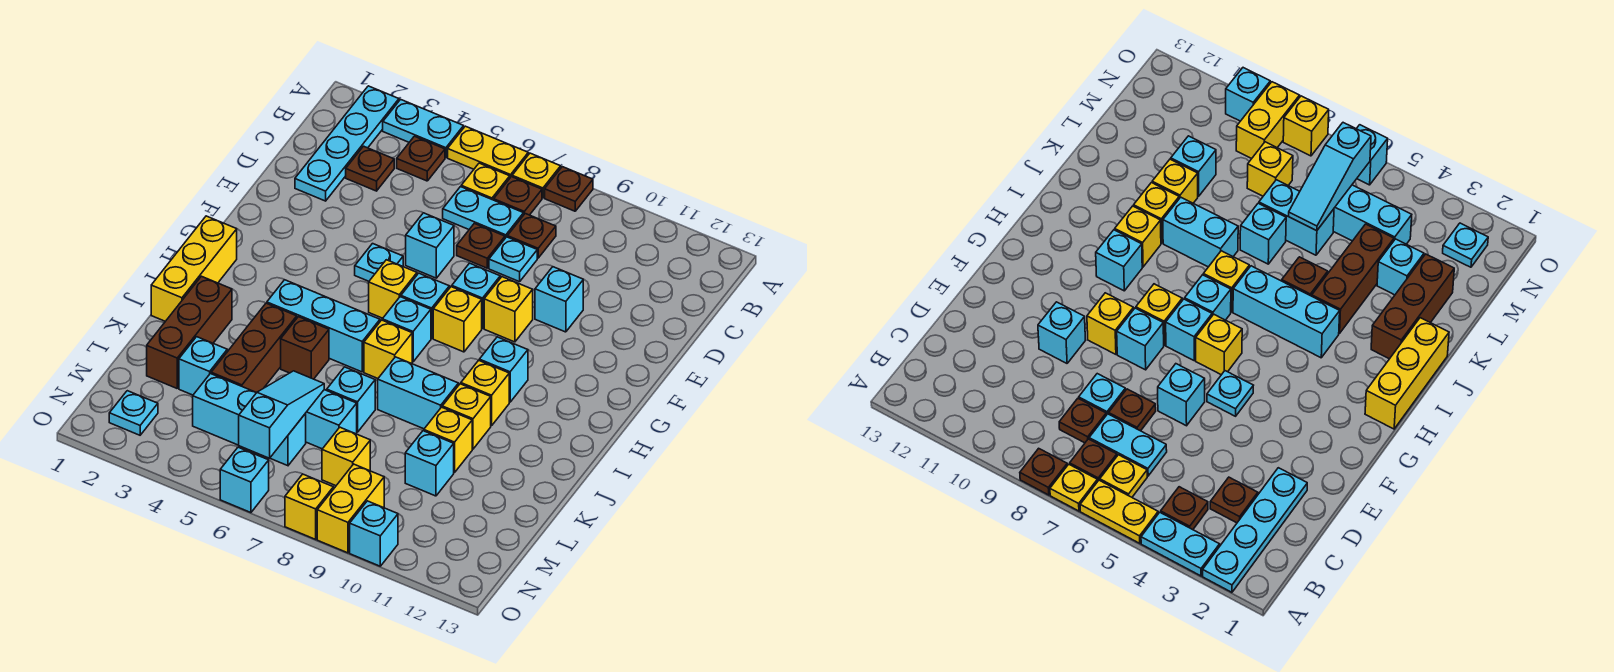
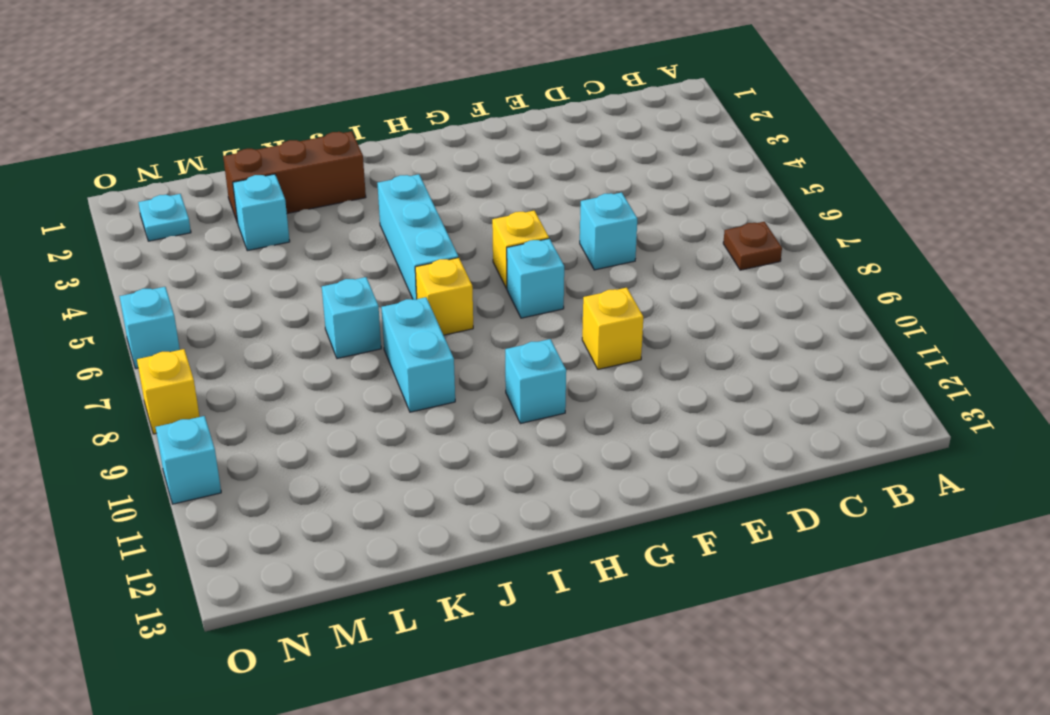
none -> cyan plate A2:D2 level 1
none -> cyan plate A3:A4 level 1
none -> yellow plate A5:A6 level 1
none -> yellow plate A7 level 1

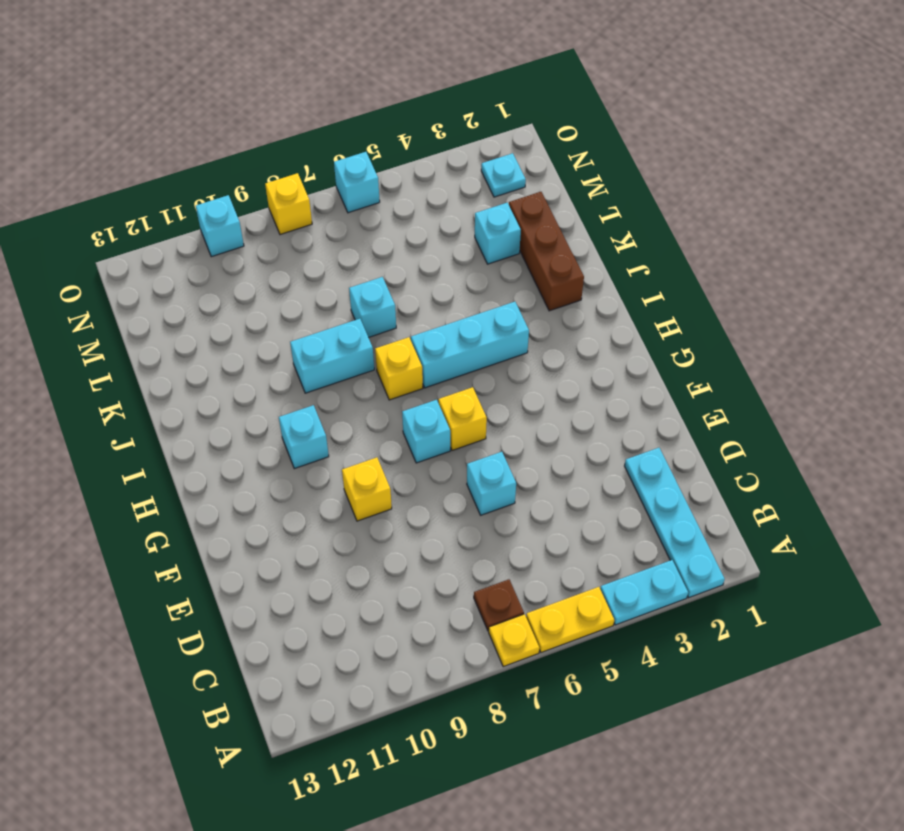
none -> brown plate A8 level 1
none -> brown plate B4 level 1
none -> yellow plate B6 level 1
none -> brown plate C3 level 1

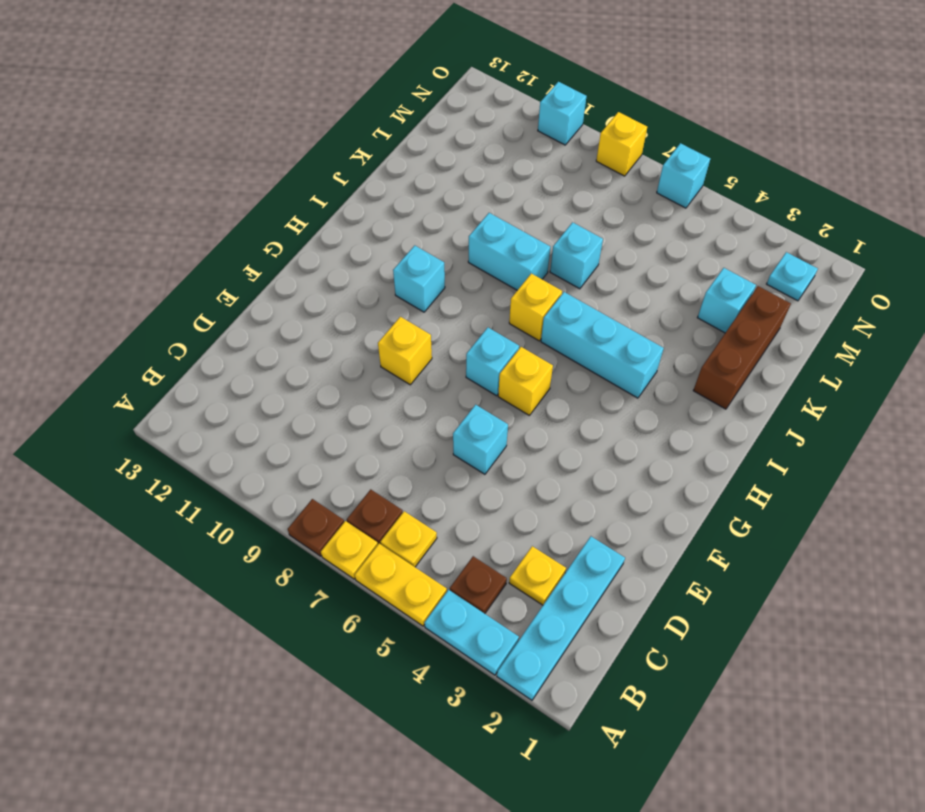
yellow plate C3 level 1 -> brown plate C3 level 1
none -> cyan plate C6:C7 level 1
none -> brown plate C8 level 1
none -> brown plate D7 level 1
none -> cyan plate D8 level 1

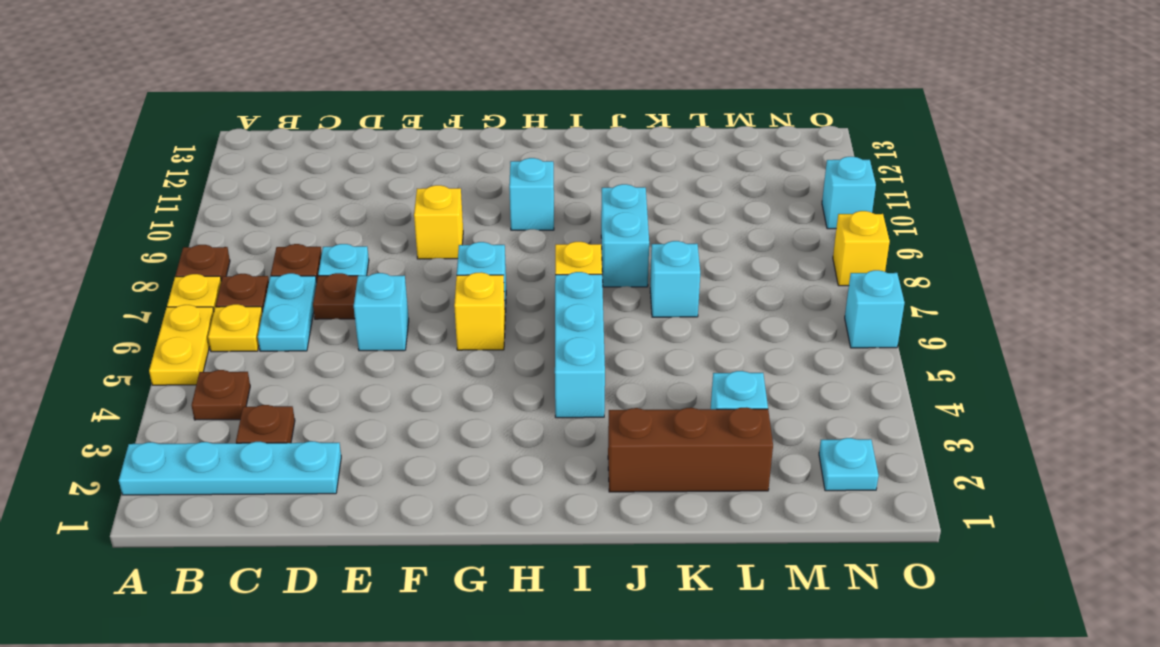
none -> cyan plate A3:A4 level 1
none -> cyan brick E10 level 1
none -> cyan plate F5 level 1
none -> cyan brick F8 level 1

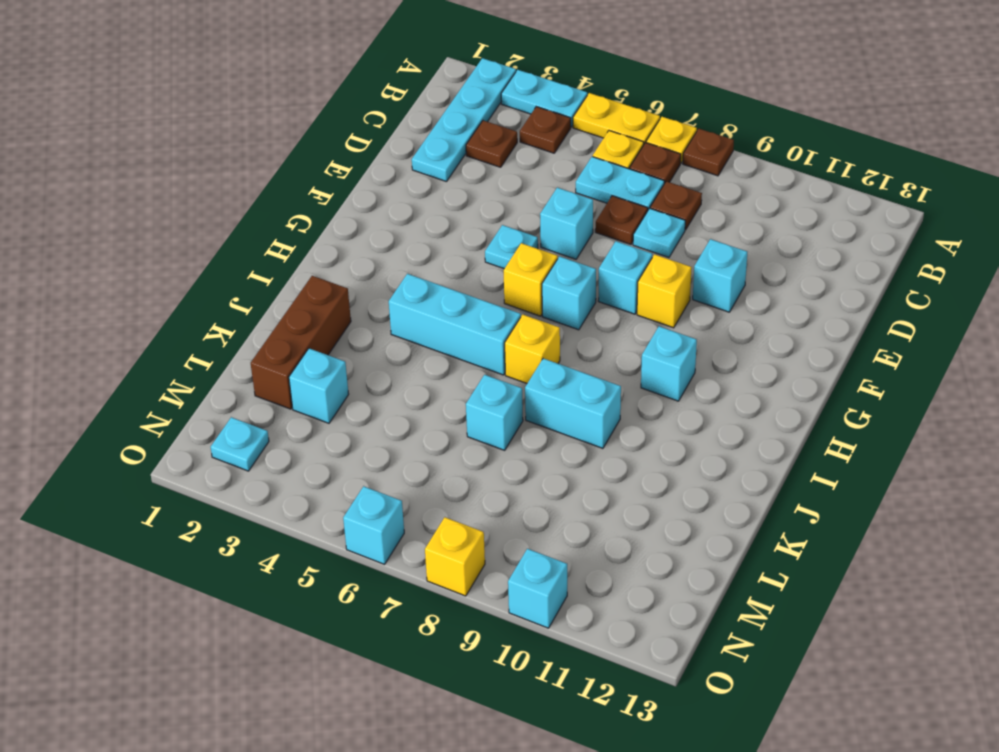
none -> yellow brick G8 level 1
none -> yellow brick H1:J1 level 1
none -> cyan brick H7 level 1
none -> yellow brick I10 level 1

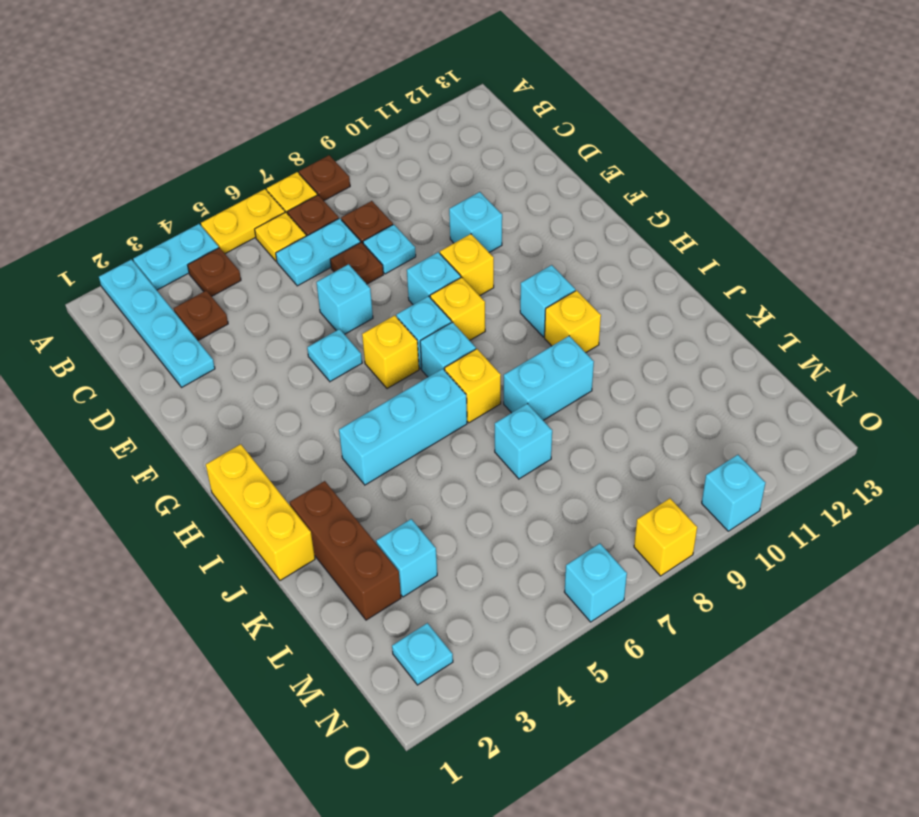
none -> brown brick J4:L4 level 1
none -> brown brick J5 level 1
none -> yellow brick J10 level 1
none -> yellow brick K10 level 1

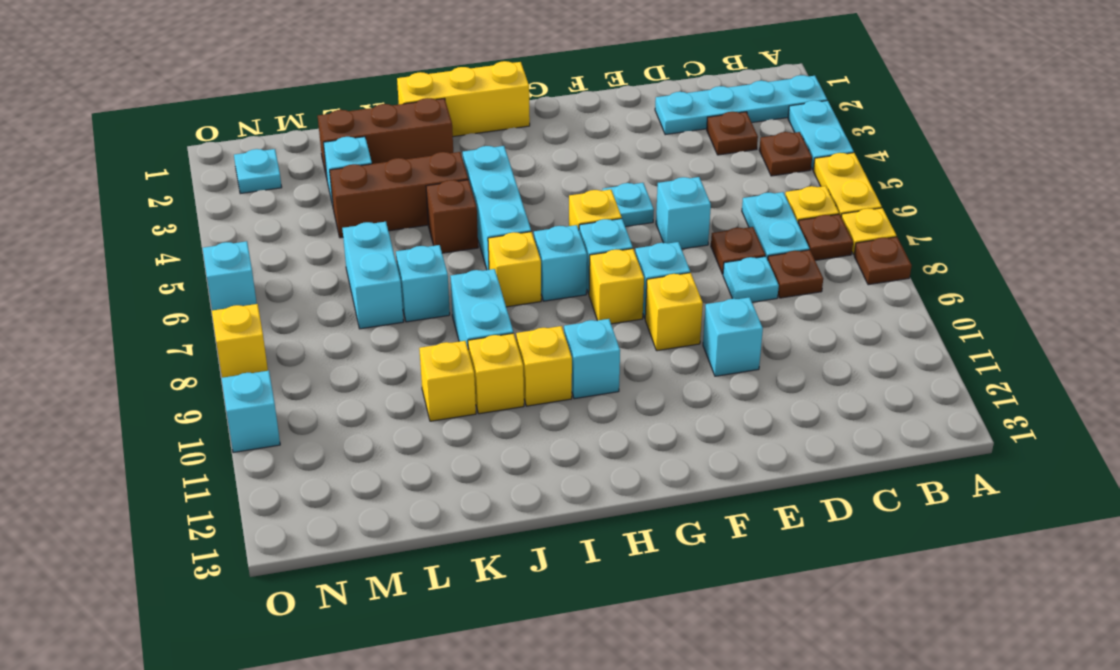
none -> cyan brick L10 level 1
none -> cyan brick M4:M6 level 1
none -> yellow brick M8 level 1
none -> yellow brick N9:O9 level 1

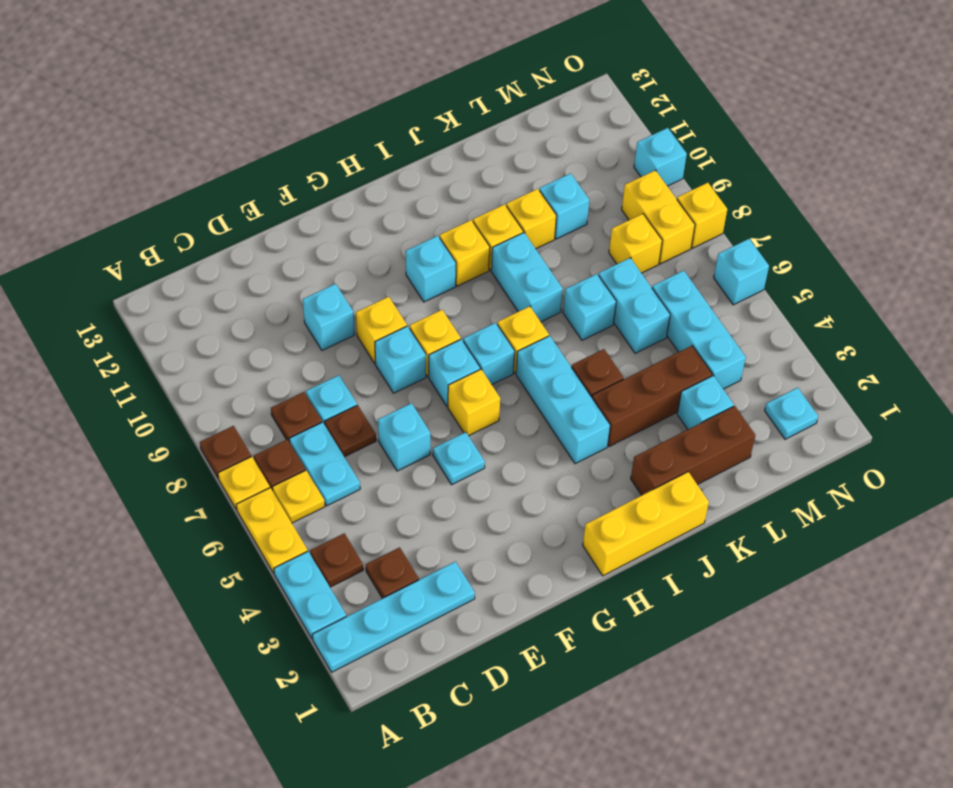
yellow brick N8:N9 level 1 -> yellow brick N9:O9 level 1
none -> cyan slope L6:N6 level 2 top N

